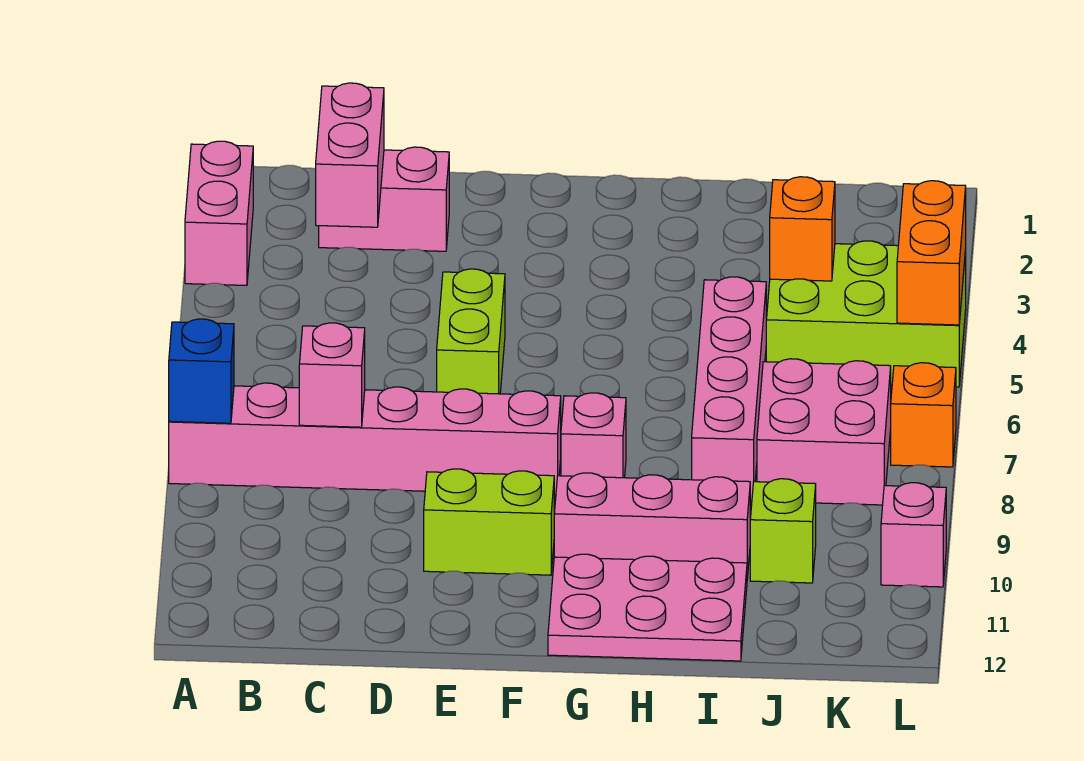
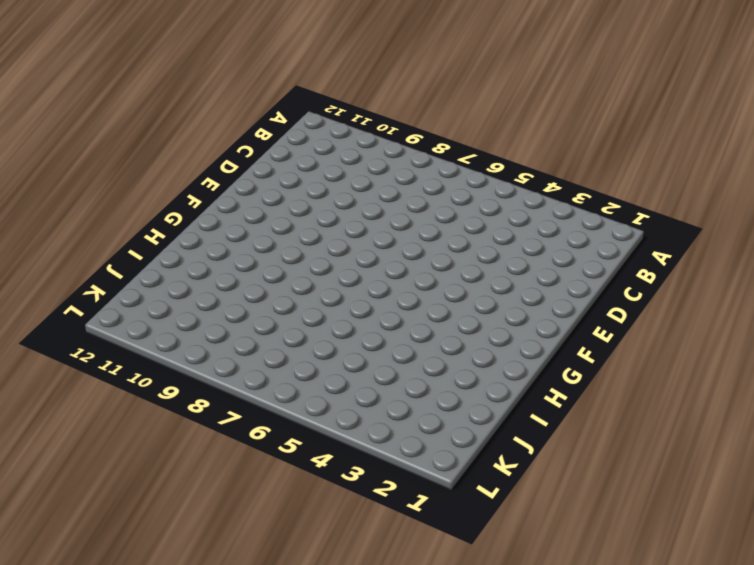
none -> pink brick A2:A3 level 1
none -> pink brick A8:F8 level 1
none -> pink brick C2:D2 level 1

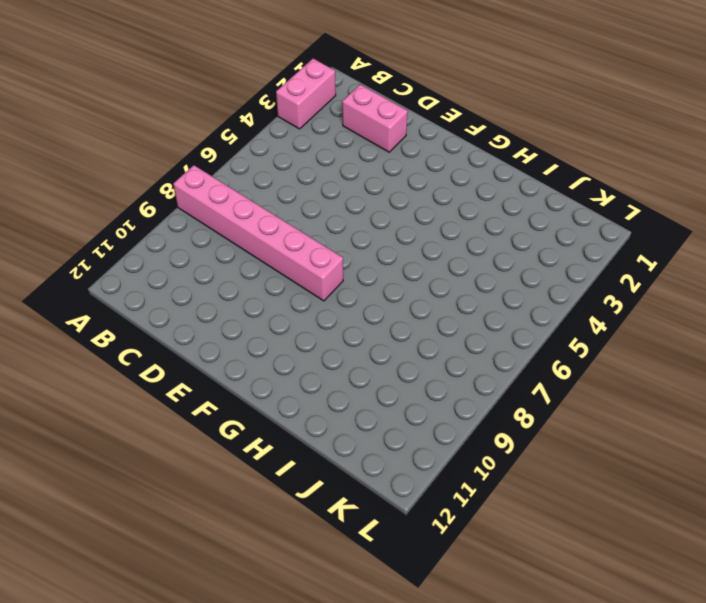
none -> lime brick E5:E6 level 1
none -> lime brick E10:F10 level 1
none -> pink brick G8 level 1

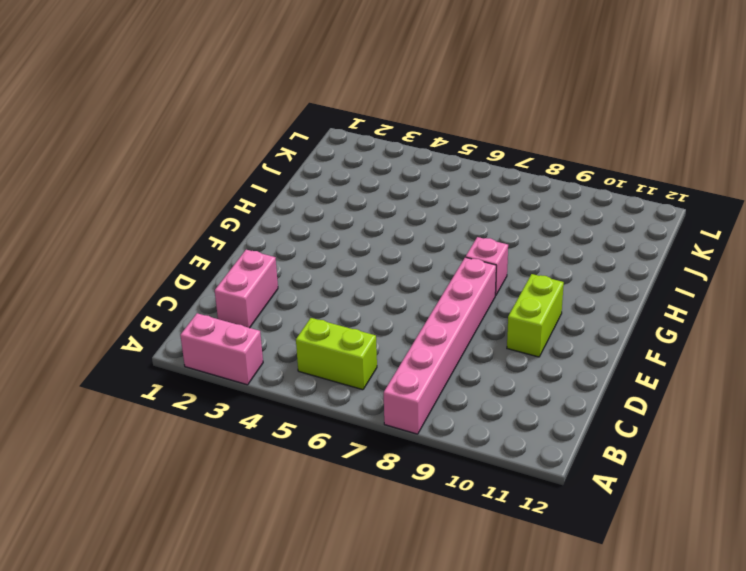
lime brick B5:B6 level 1 -> lime brick E5:E6 level 1
none -> pink brick G10:I10 level 1
none -> pink plate G11:I12 level 1
none -> pink brick I5:I8 level 1

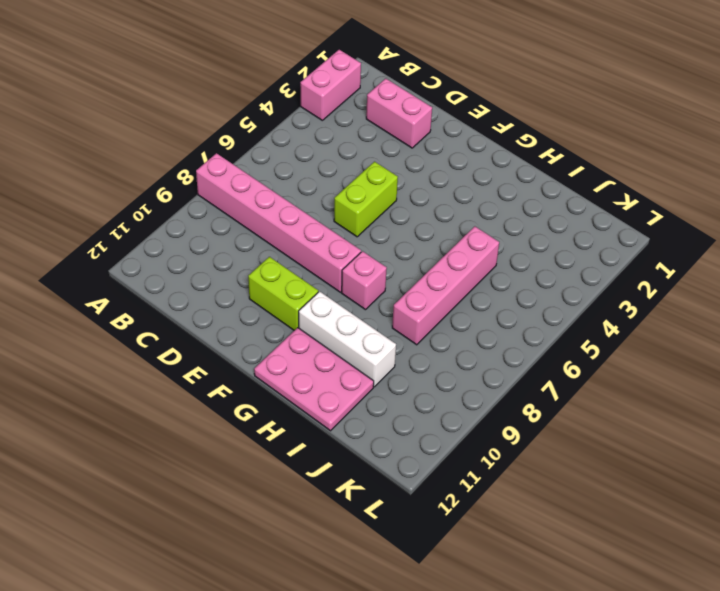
white brick G10:I10 level 1 -> pink brick G10:I10 level 1
none -> lime brick J4:L5 level 1
none -> pink brick J7:K8 level 1
none -> lime brick J10 level 1

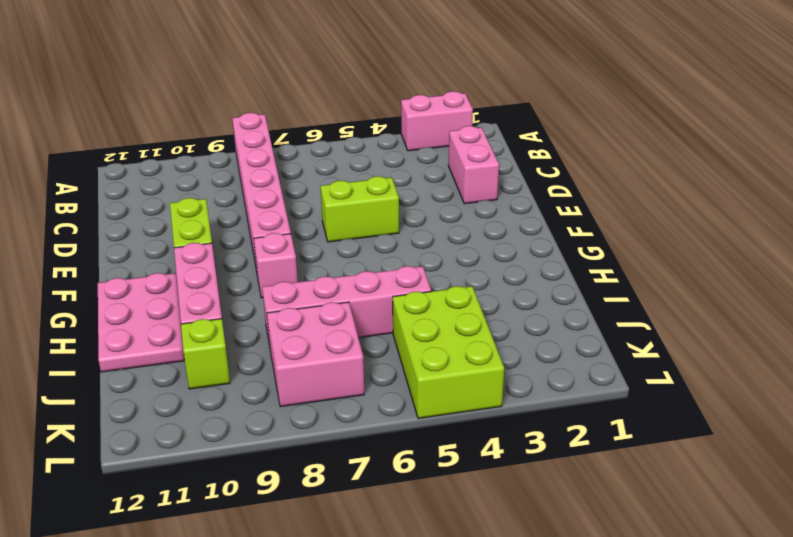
none -> orange brick L7 level 1
none -> pink brick L10 level 1
none -> blue brick A8 level 2

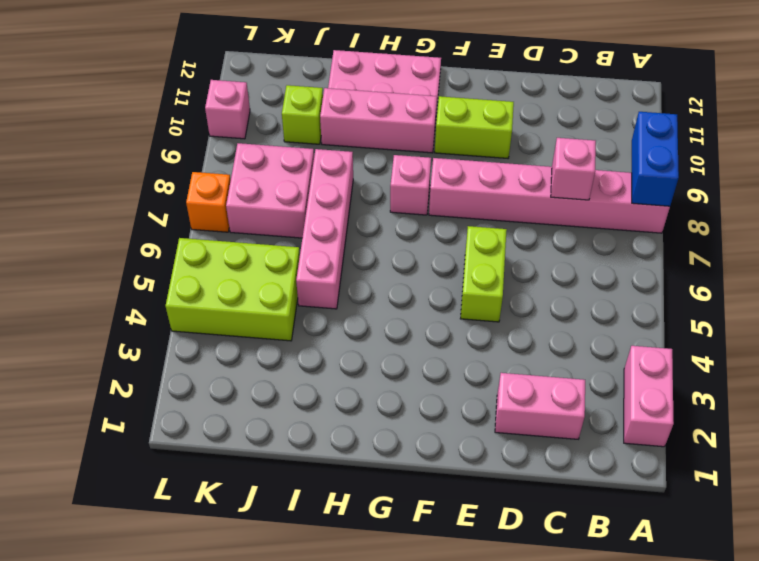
blue brick A8:A9 level 2 -> blue brick A8 level 2
none -> pink brick C2:C3 level 2
none -> orange brick J4 level 2
none -> orange brick L4:L5 level 2

